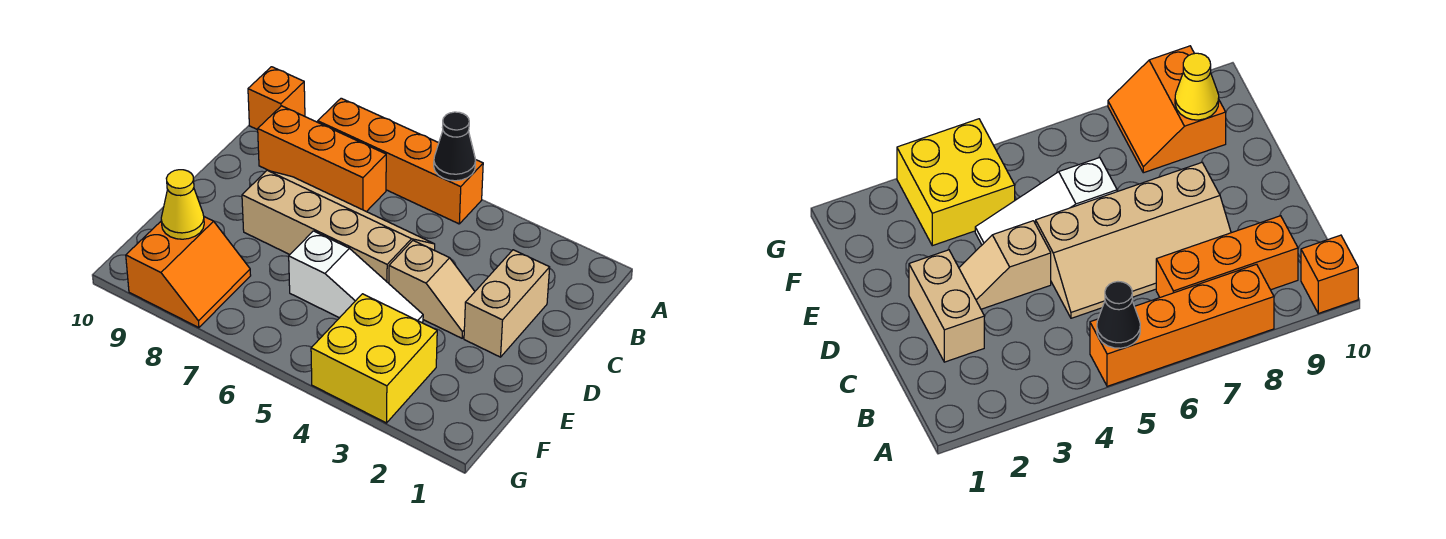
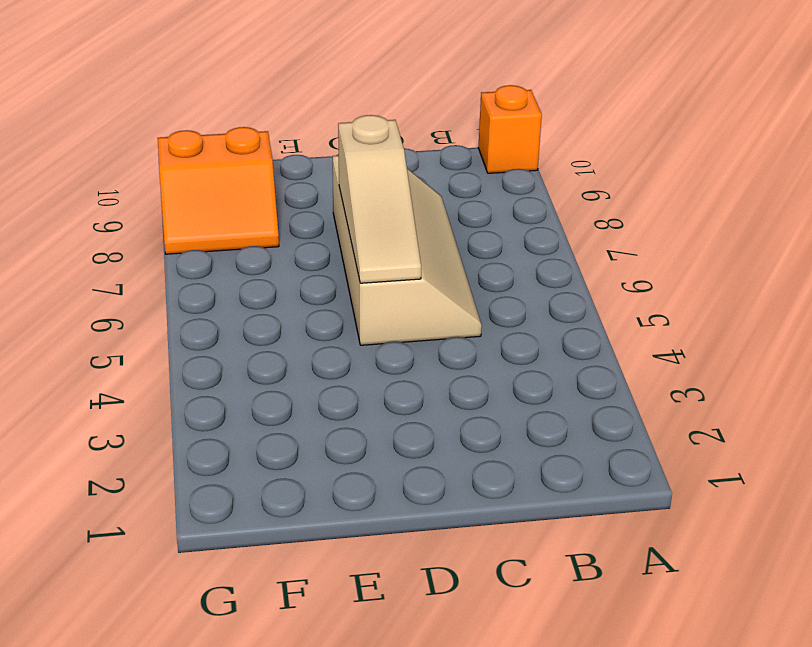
tan slope D5:D7 level 2 top 7 -> none
none -> orange brick A5:A8 level 1
none -> orange brick B7:B9 level 1

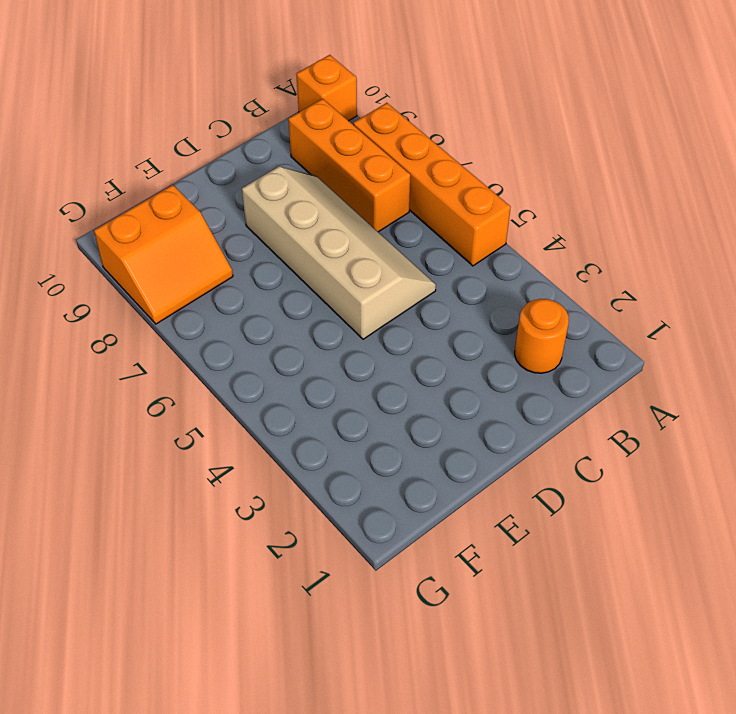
orange round brick B2 level 1 -> none
none -> tan brick C2:D2 level 1
none -> tan slope D3:D4 level 1 top 4

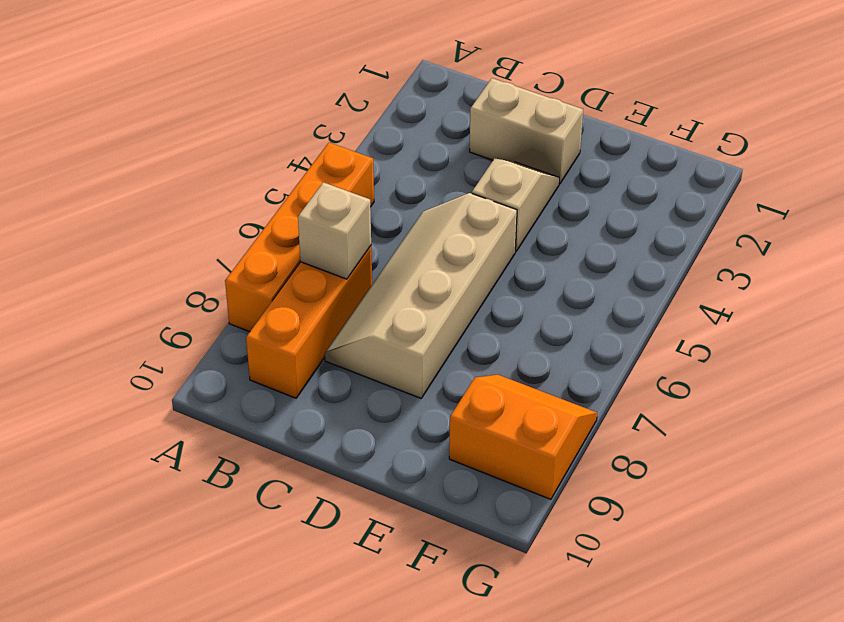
tan brick B7 level 2 -> none
none -> orange brick A10 level 1
none -> white slope E4:E6 level 1 top 6

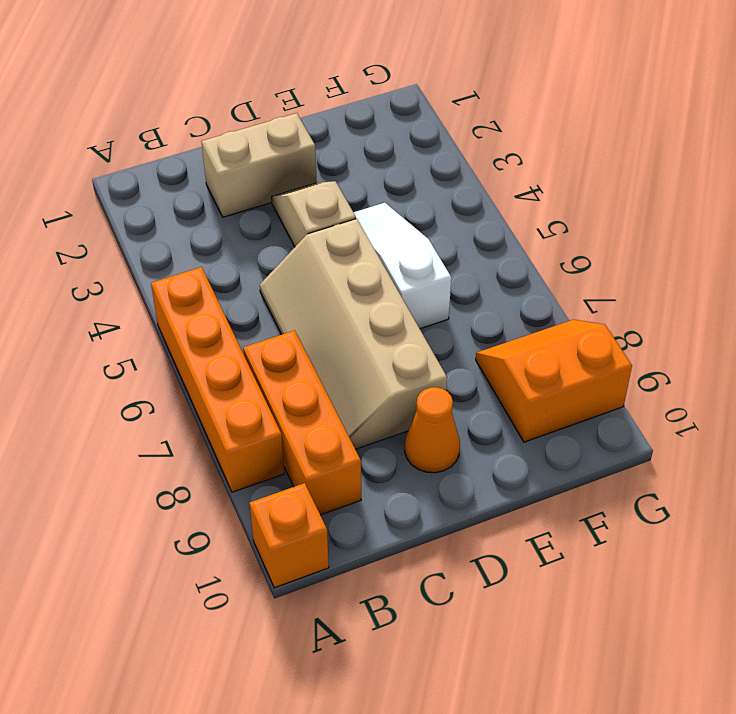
orange cone D9 level 1 -> none
none -> yellow brick F3:G4 level 1
none -> black cone A5 level 2

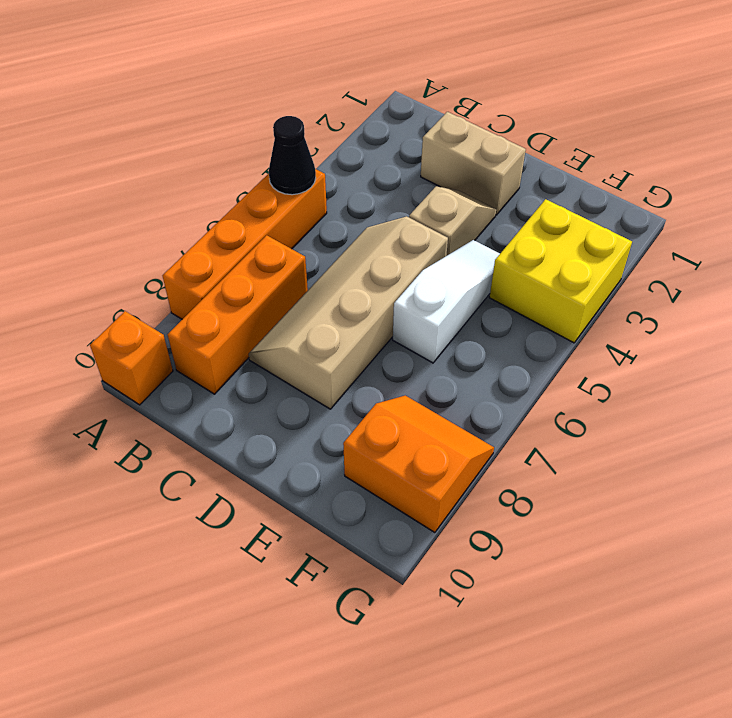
none -> yellow cone F9 level 2

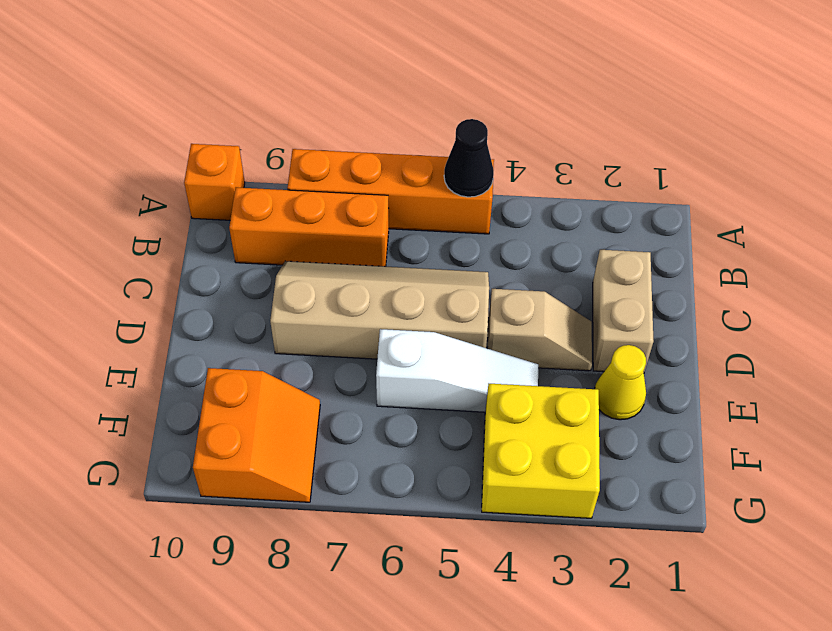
yellow cone E2 level 1 -> yellow cone F9 level 2

